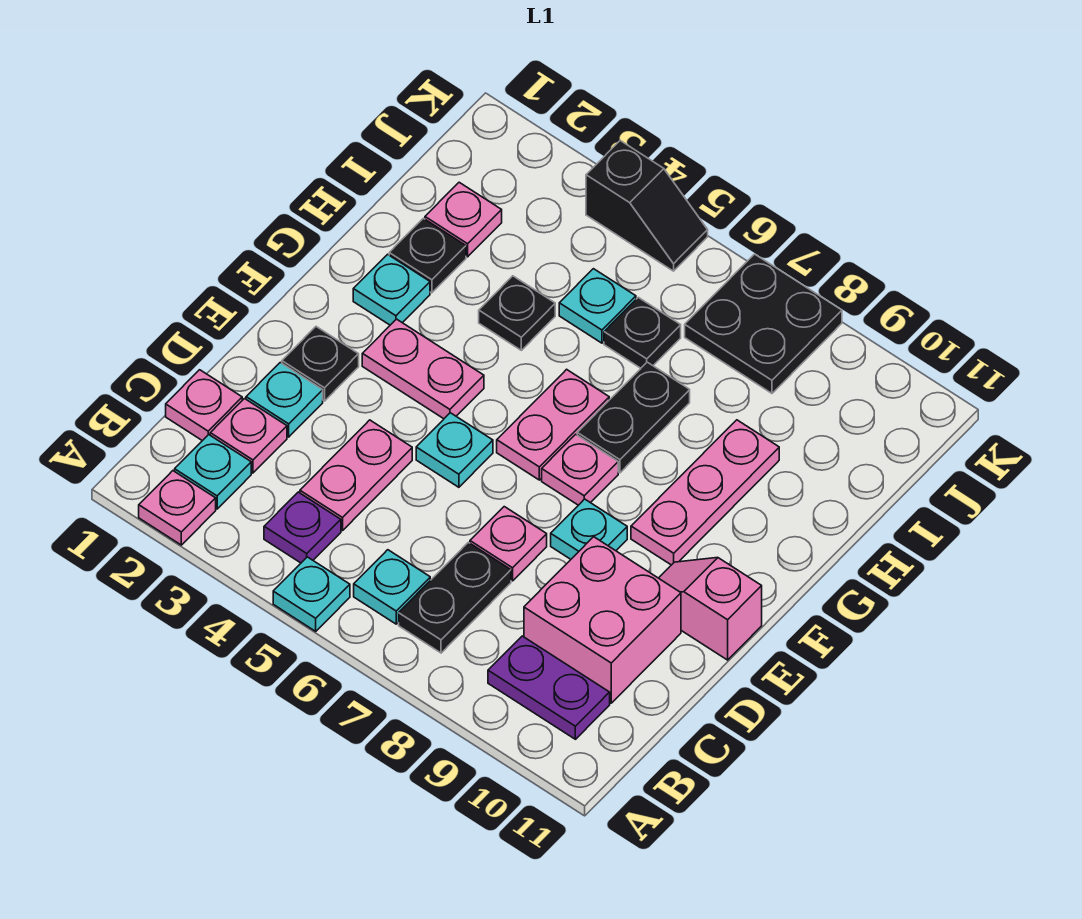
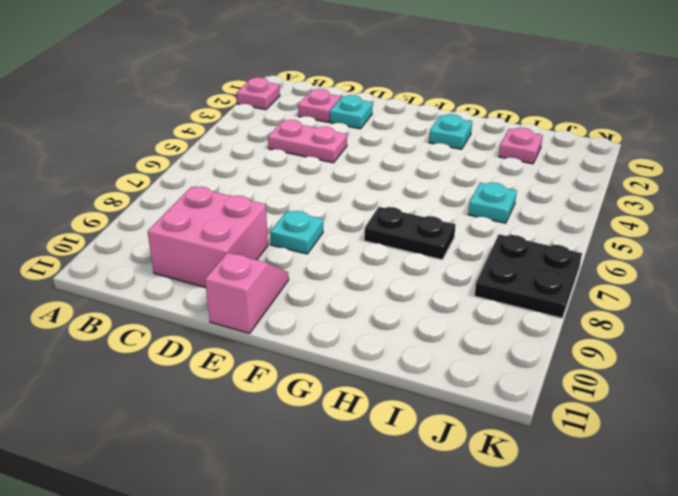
none -> cyan plate A5 level 1
none -> cyan plate B2 level 1
none -> purple plate B4 level 1
none -> cyan plate B6 level 1

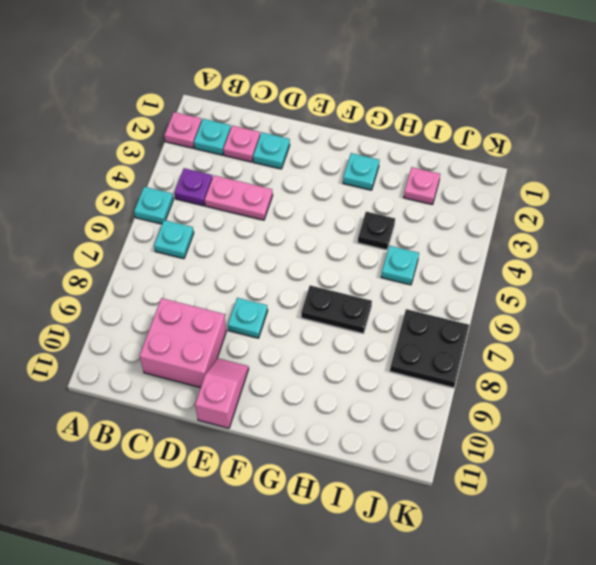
none -> black plate B7:C7 level 1
none -> purple plate B9:B10 level 1
none -> pink plate C1 level 1
none -> pink plate D7 level 1

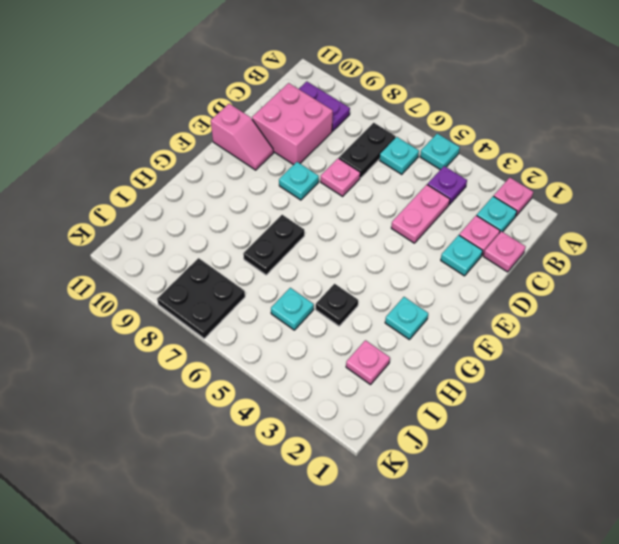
none -> black plate E2 level 1
none -> cyan plate E5 level 1
none -> pink plate F3:F4 level 1
none -> pink plate F6:G6 level 1

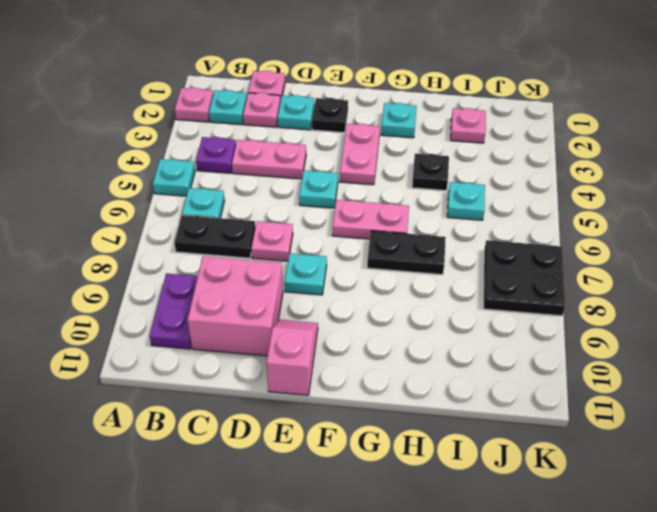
none -> pink plate F7 level 1
none -> pink plate F9:H9 level 1
none -> black plate H2 level 1
none -> black plate I6 level 1

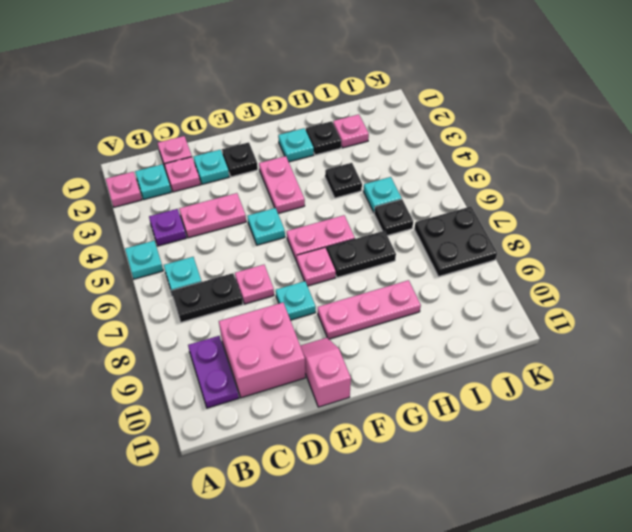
none -> black slope K4:K5 level 1 top 4

